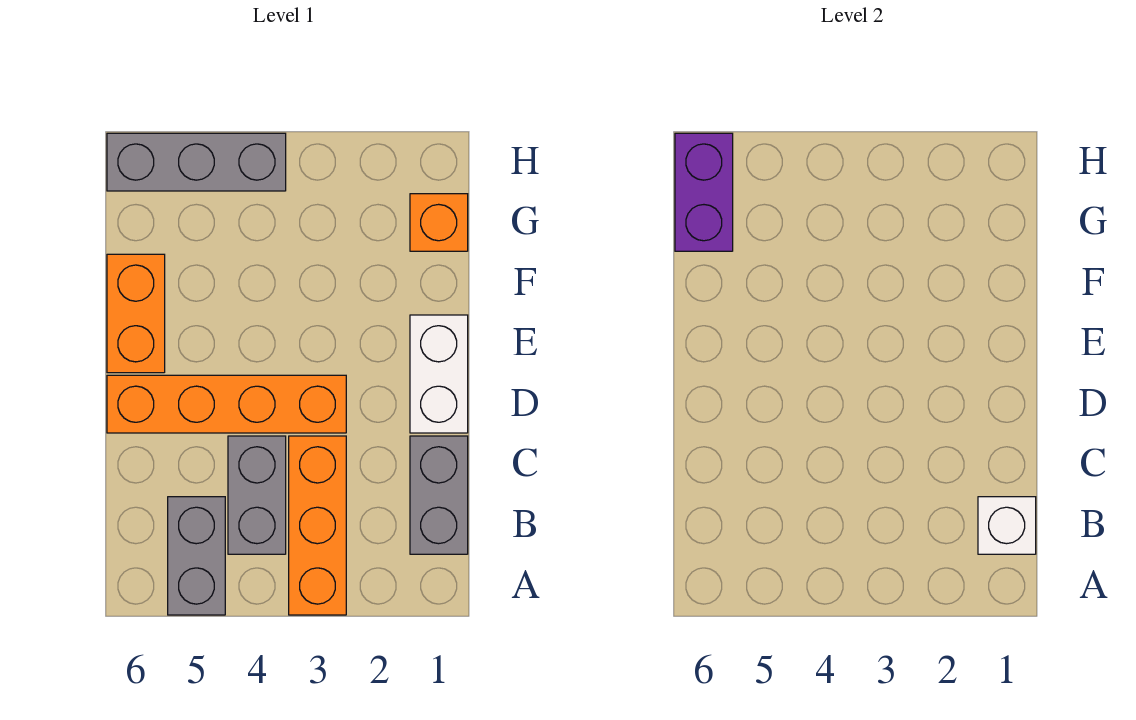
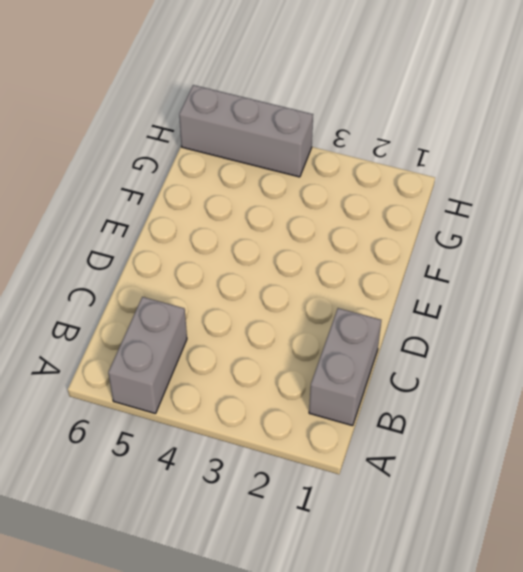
none -> orange brick A3:C3 level 1
none -> grey brick B4:C4 level 1

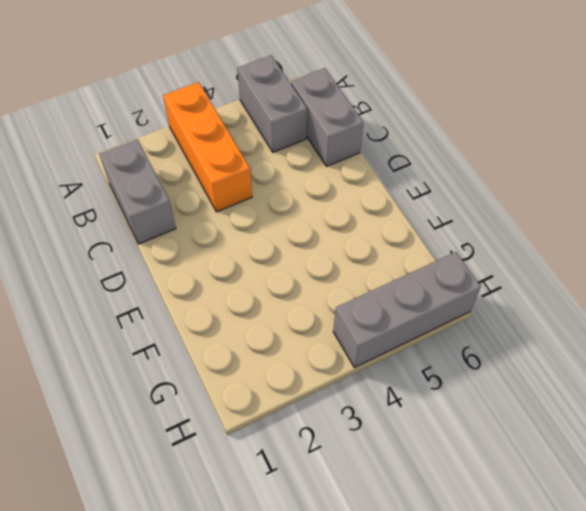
grey brick B6:C6 level 1 -> grey brick B4:C4 level 1
none -> white brick D1:E1 level 1
none -> orange brick D3:D6 level 1

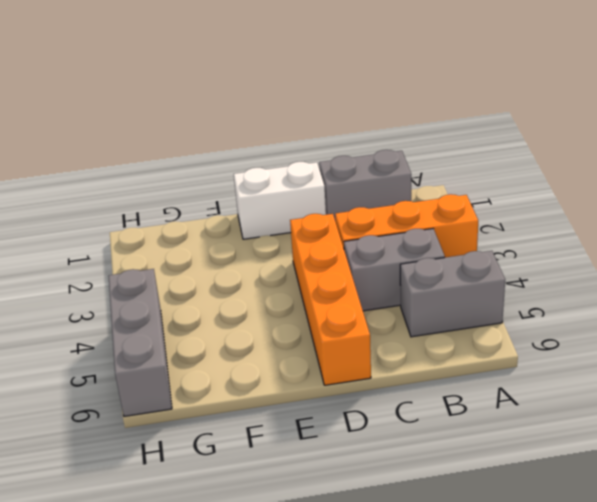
none -> orange brick E6:F6 level 1
none -> orange brick G1 level 1

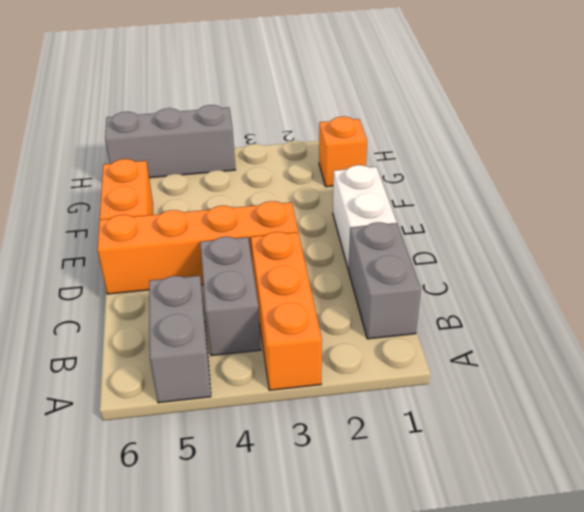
none -> white brick B1 level 2
none -> purple brick G6:H6 level 2

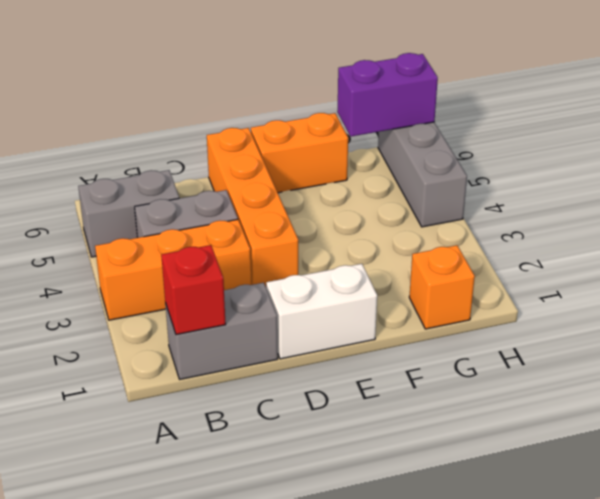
red brick B1 level 2 -> white brick B1 level 2

